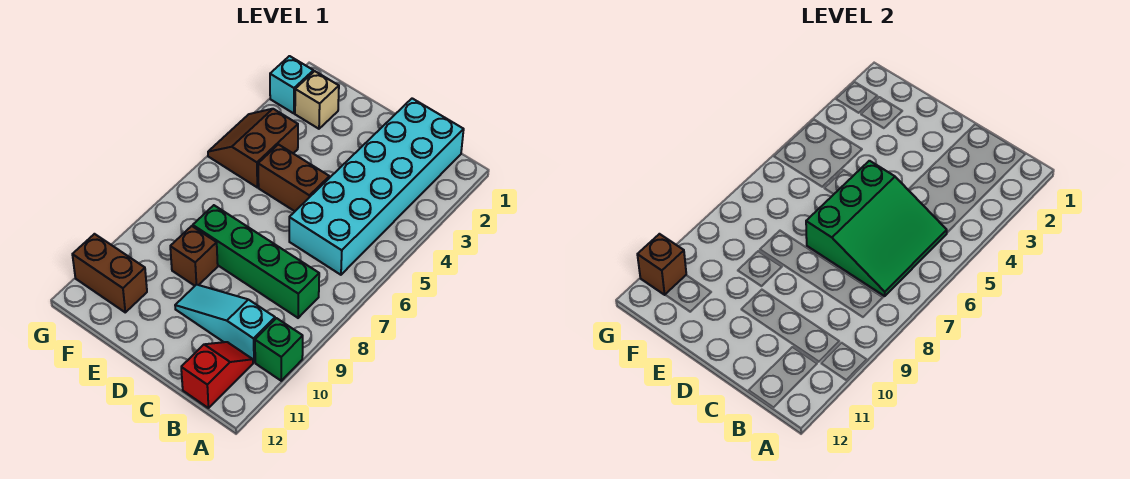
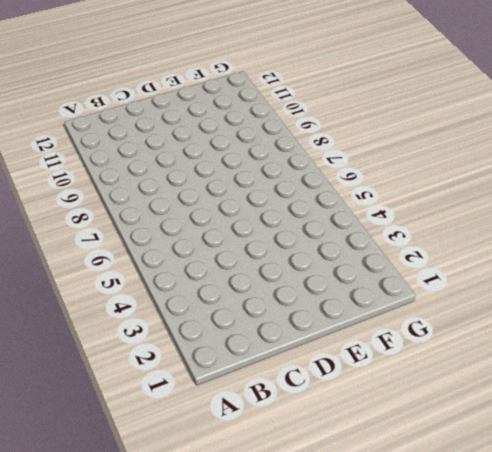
none -> green brick A10 level 1
none -> cyan brick B1:C6 level 1
none -> green brick B8:E8 level 1

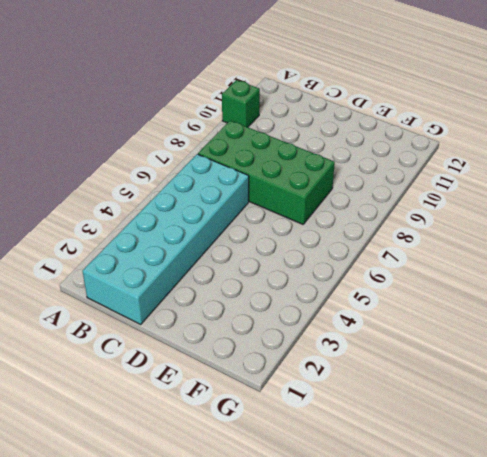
green brick B7:E8 level 1 -> green brick B8:E8 level 1
none -> cyan slope B10:D10 level 1 top B
none -> red slope B11:B12 level 1 top 12
none -> brown brick D5:E5 level 1

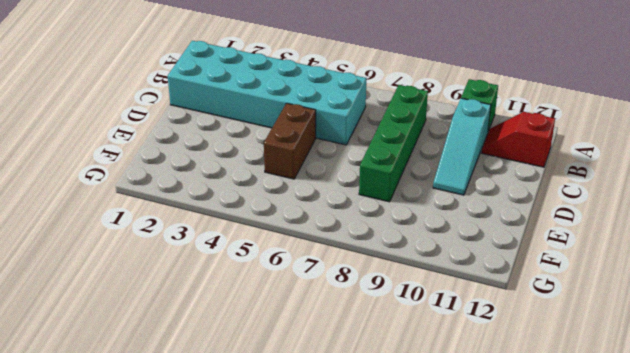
none -> brown brick E9 level 1
none -> tan brick F2 level 1
none -> brown slope F4:G5 level 1 top F

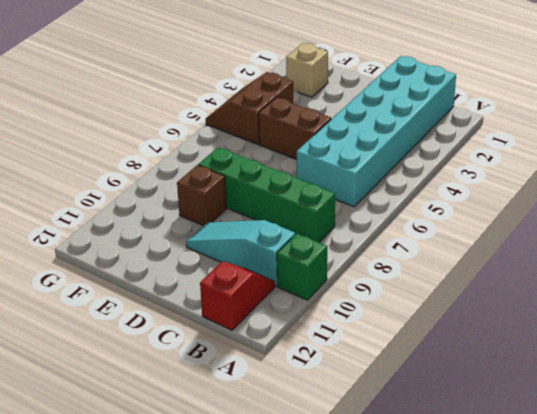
none -> brown brick F11:G11 level 1
none -> cyan brick G2 level 1
none -> green slope B5:D7 level 2 top D

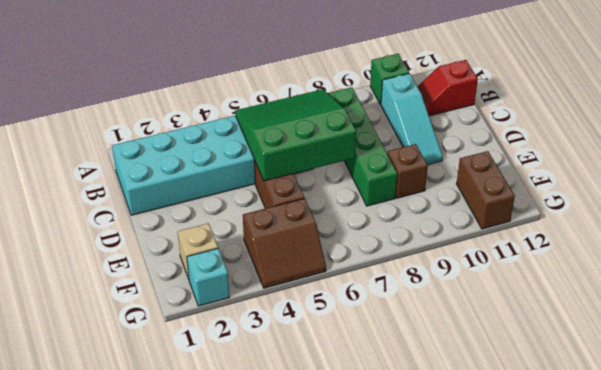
none -> brown brick G11 level 2

